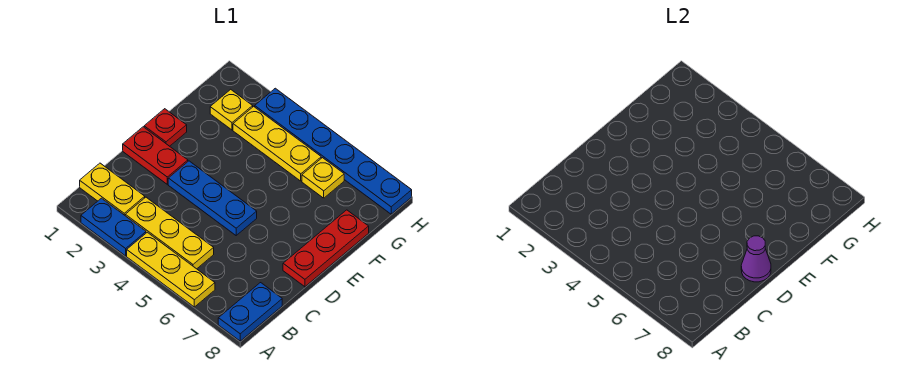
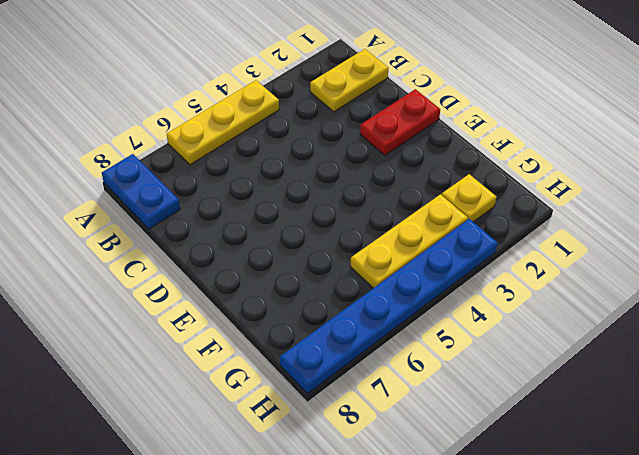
none -> blue plate A2:A3 level 1
none -> yellow plate B3:B5 level 1
none -> blue plate D3:D5 level 1

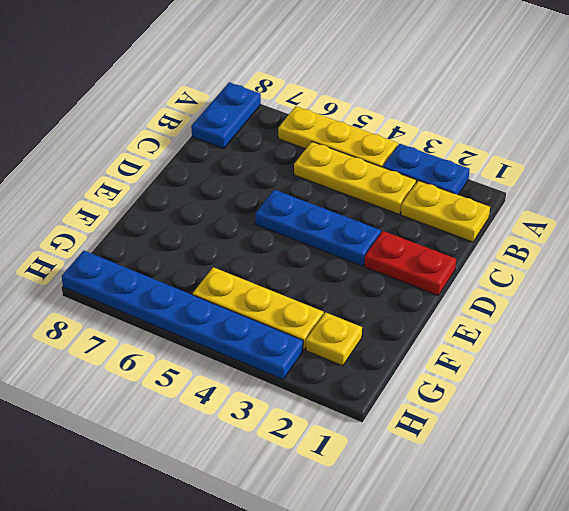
none -> red plate D8:F8 level 1
none -> red plate E1 level 1
none -> yellow plate G6 level 1

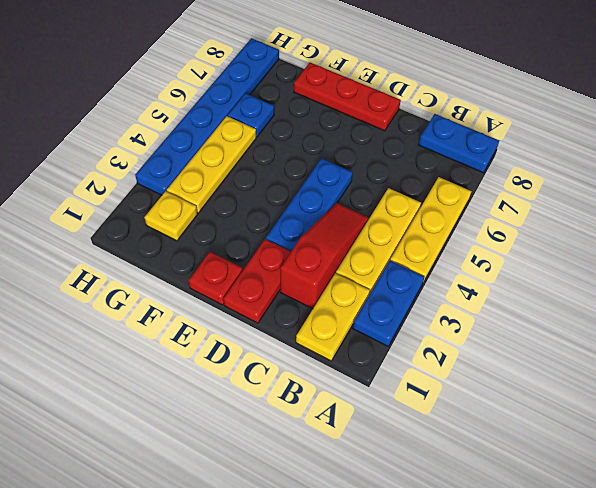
red slope C2:C4 level 1 top 2 -> none
blue plate G6 level 1 -> yellow plate G6 level 1
none -> purple cone D8 level 2

